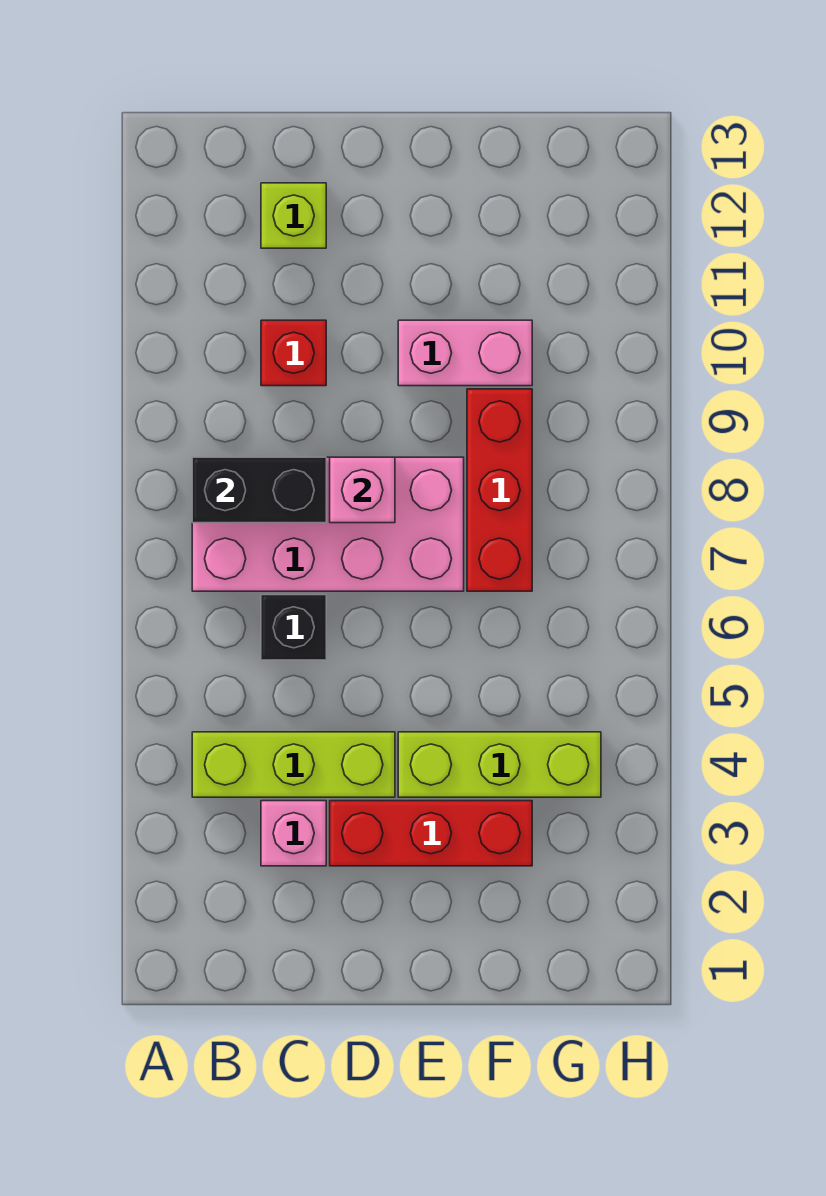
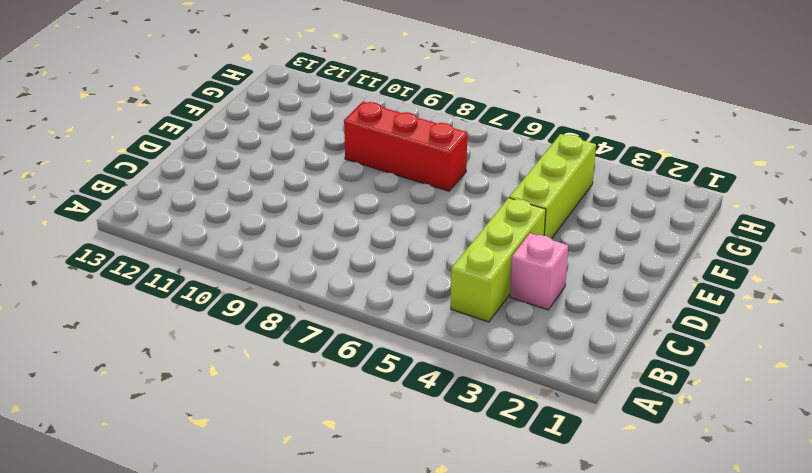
none -> pink brick B7:E8 level 1
none -> black brick C6 level 1
none -> red brick C10 level 1

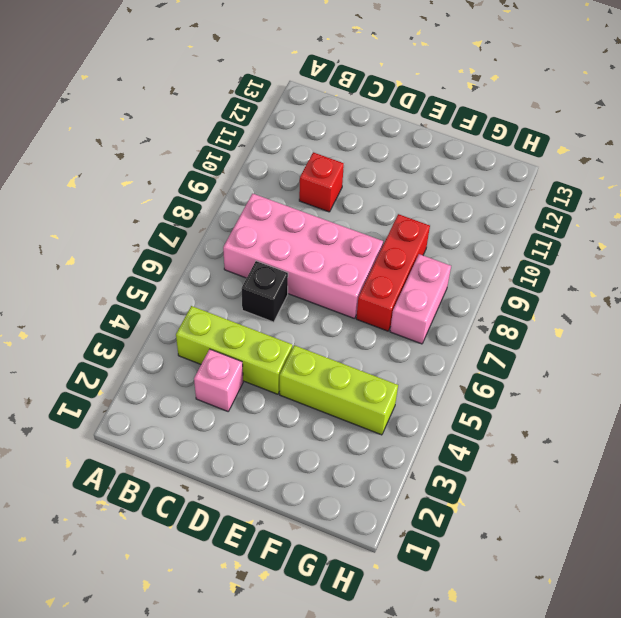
pink brick G7:G8 level 1 -> pink brick E10:F10 level 1
none -> lime brick C12 level 1
none -> red brick D3:F3 level 1
none -> black brick B8:C8 level 2

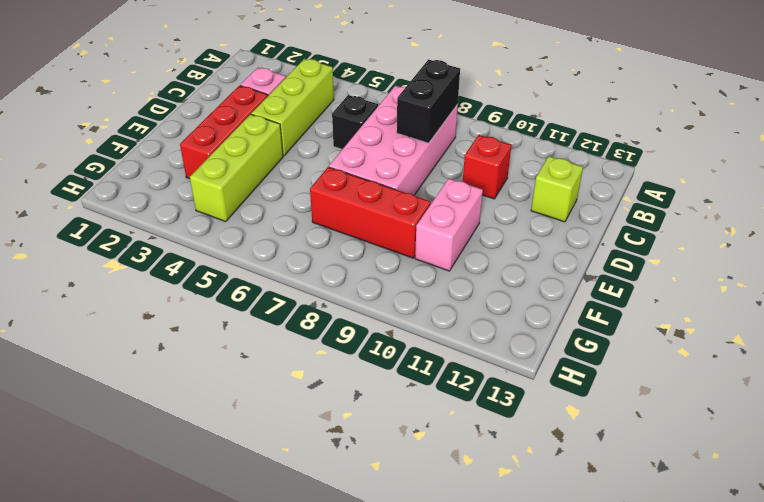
none -> pink brick D8 level 2

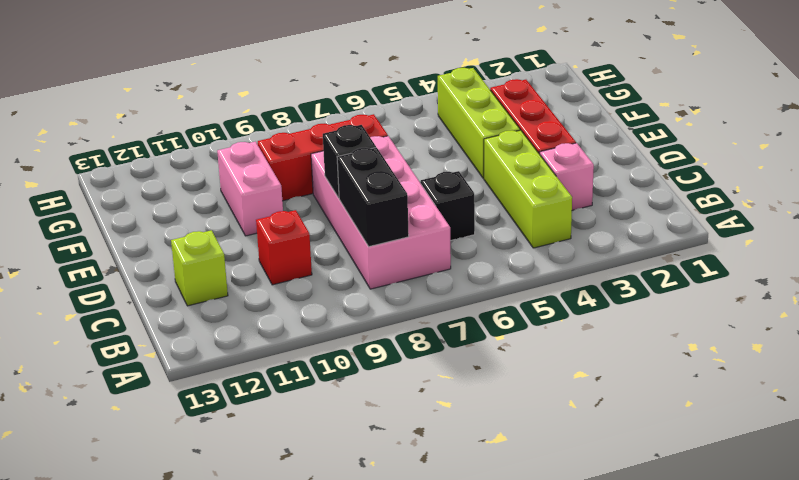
black brick D8 level 2 -> pink brick D8 level 2

